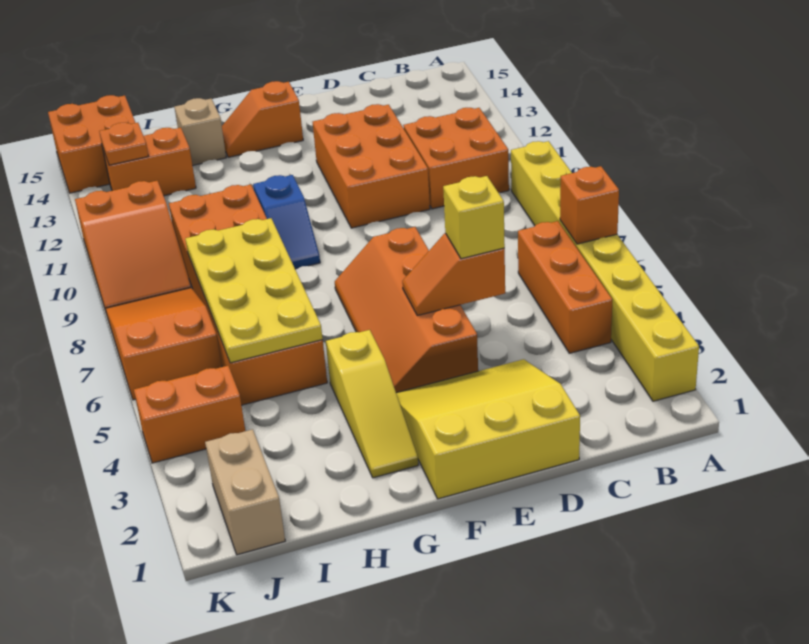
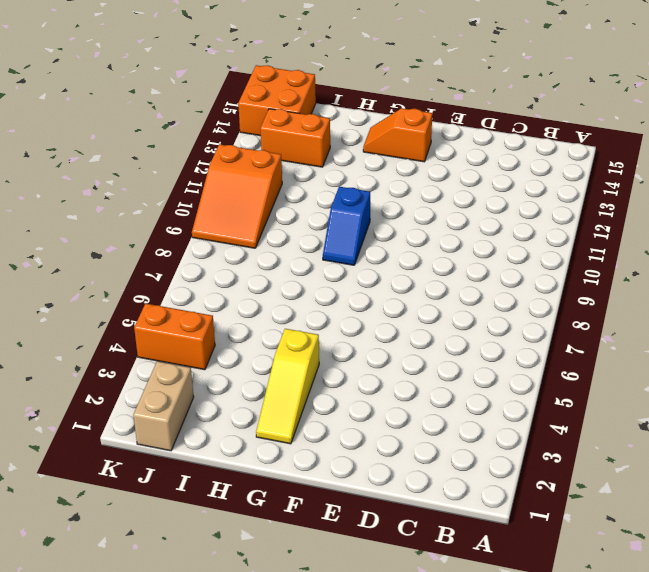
none -> yellow brick A2:A9 level 1
none -> orange brick B4:B6 level 1
none -> orange brick B10:C11 level 1

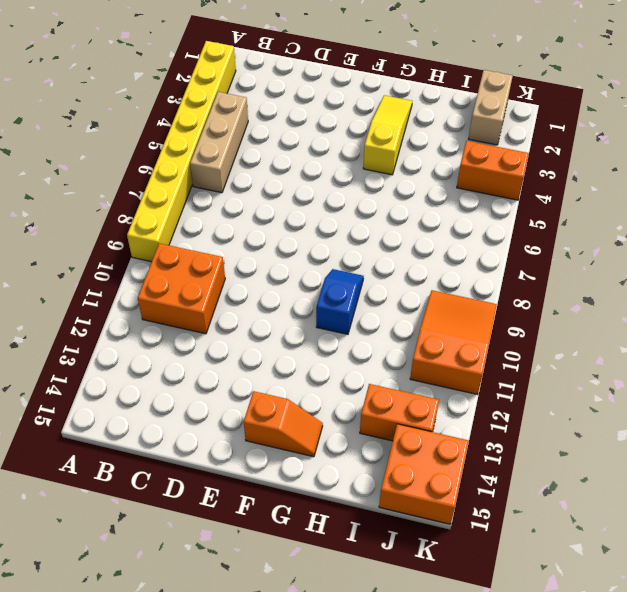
tan brick B4:B6 level 1 -> orange brick B4:B6 level 1
none -> yellow slope D1:F3 level 1 top 1
none -> orange brick D10:E12 level 1
none -> orange slope E4:F7 level 1 top E

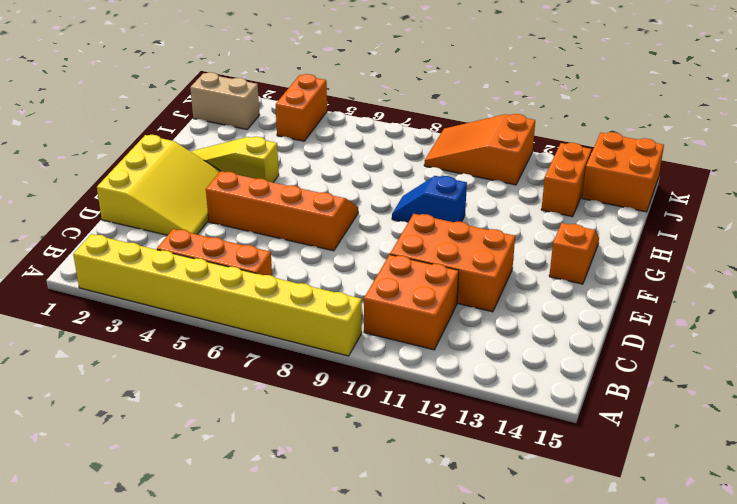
none -> orange brick H5:I10 level 1
none -> tan brick H14 level 1
none -> orange slope J6:K8 level 1 top 6

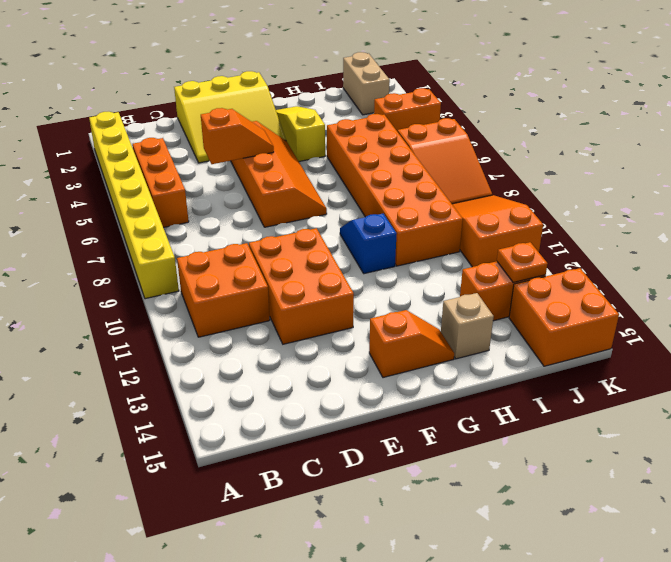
none -> orange brick A6 level 2
none -> yellow plate H5:I8 level 2
none -> yellow brick D5 level 3

